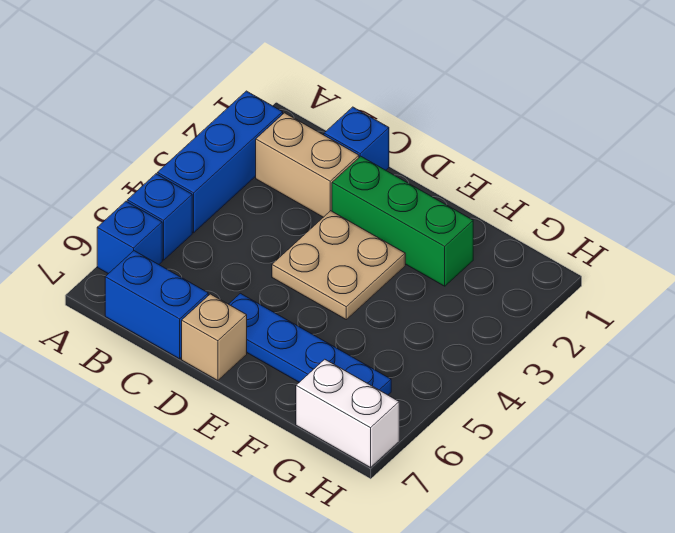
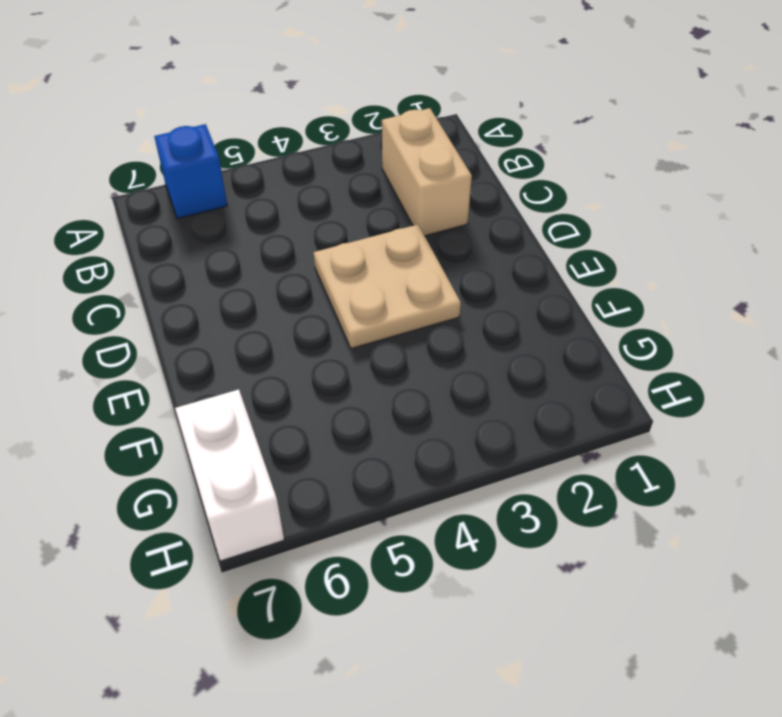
none -> blue brick A2:A4 level 1
none -> blue brick A5 level 1

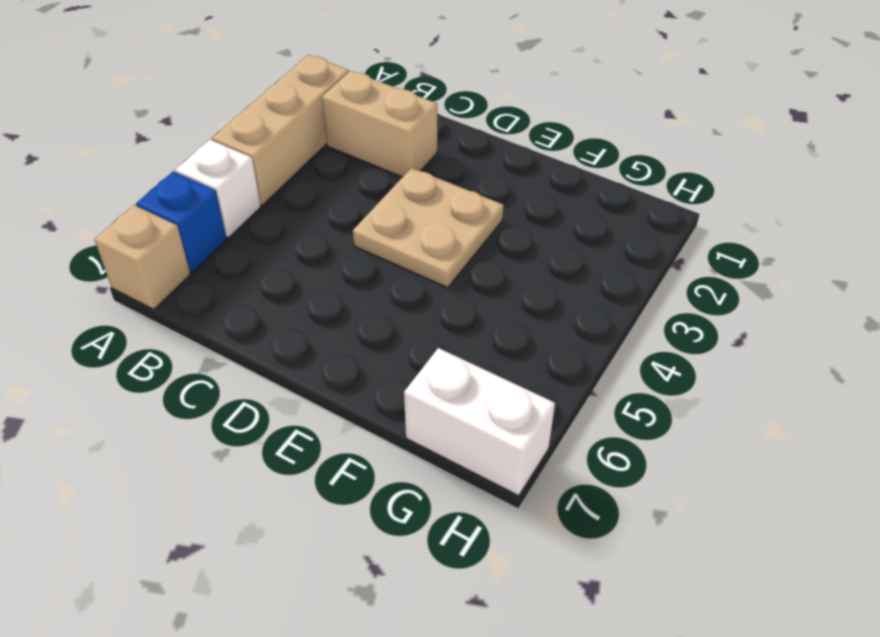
tan brick A2:A4 level 1 -> blue brick A2:A4 level 1
white brick A5 level 1 -> blue brick A5 level 1
tan brick A7 level 1 -> tan brick D7 level 1
none -> blue brick B7:C7 level 1
none -> blue brick C1 level 1

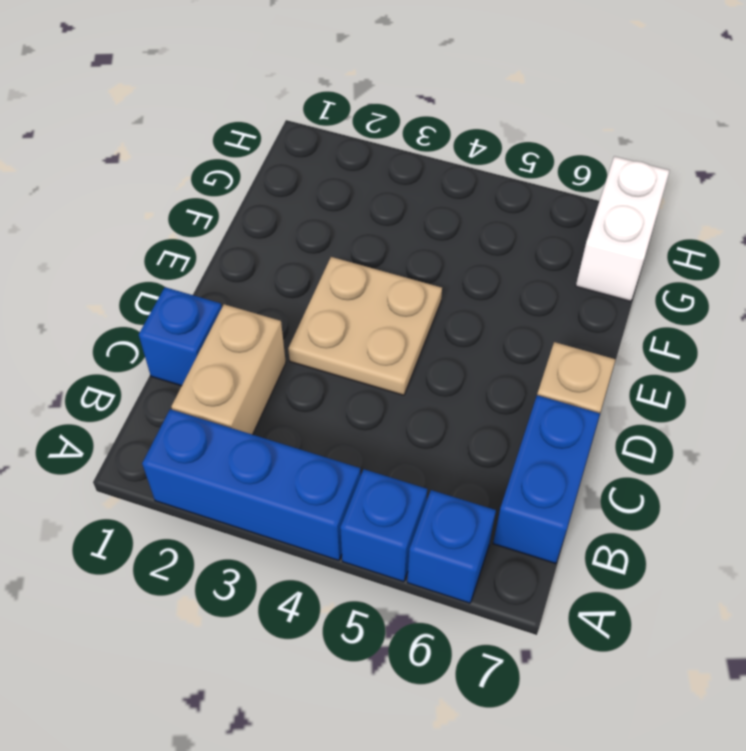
none -> green brick D2:F2 level 1
none -> blue plate D6:G6 level 1

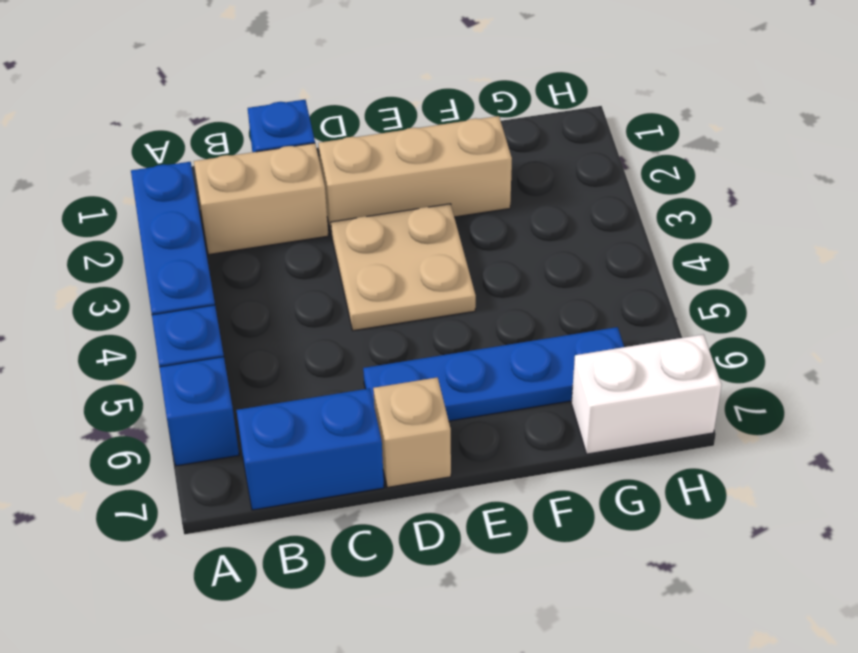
tan brick D2:F2 level 1 -> green brick D2:F2 level 1

